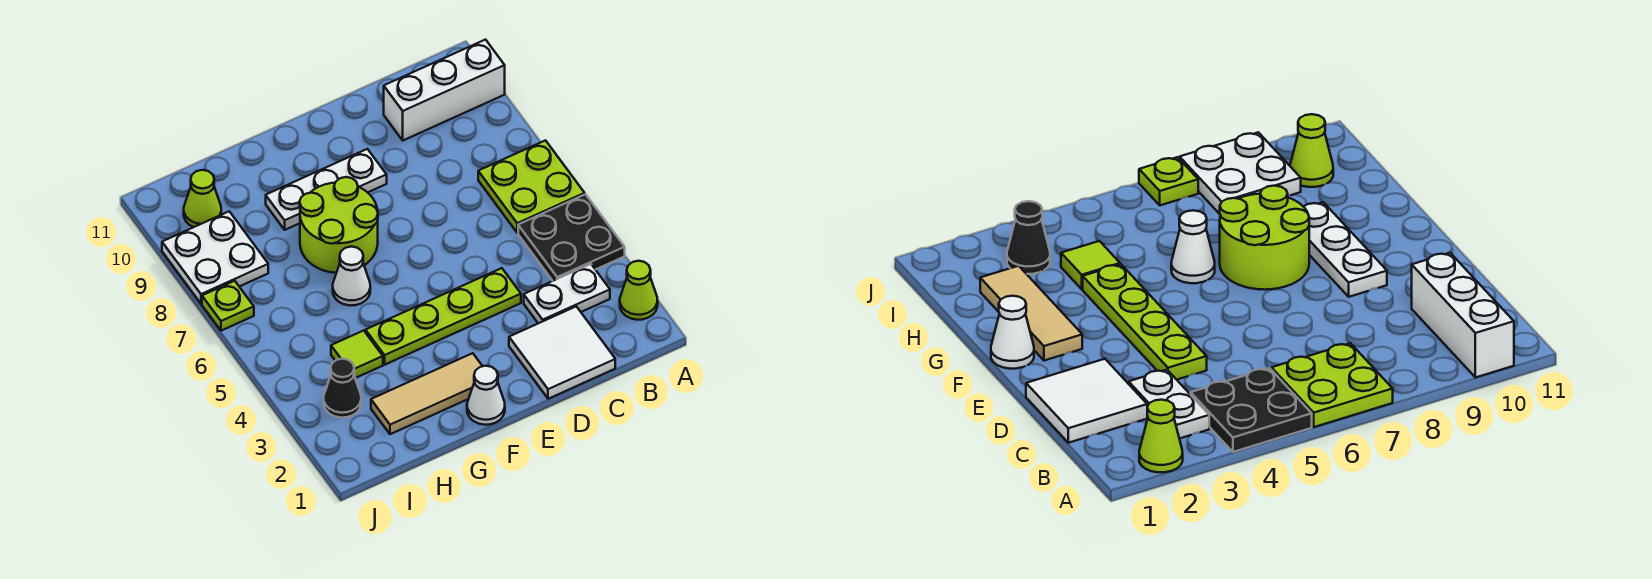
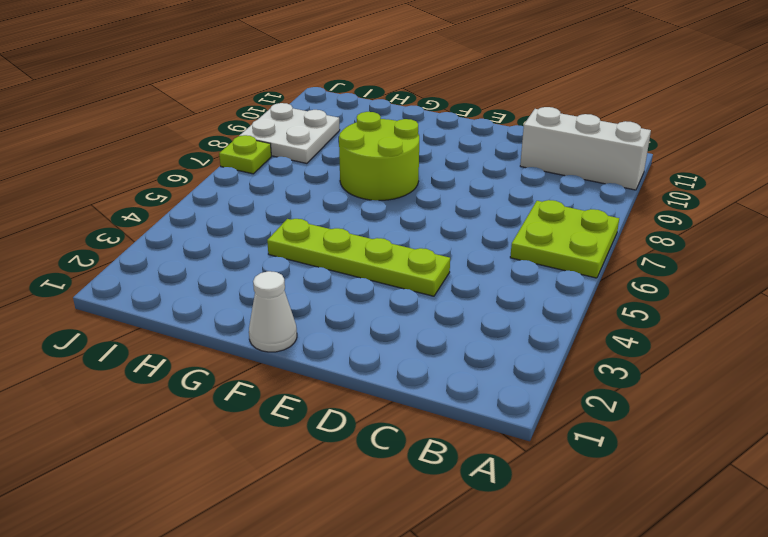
none -> lime cone A2 level 1
none -> black plate A4:B5 level 1
none -> white plate B3:C3 level 1

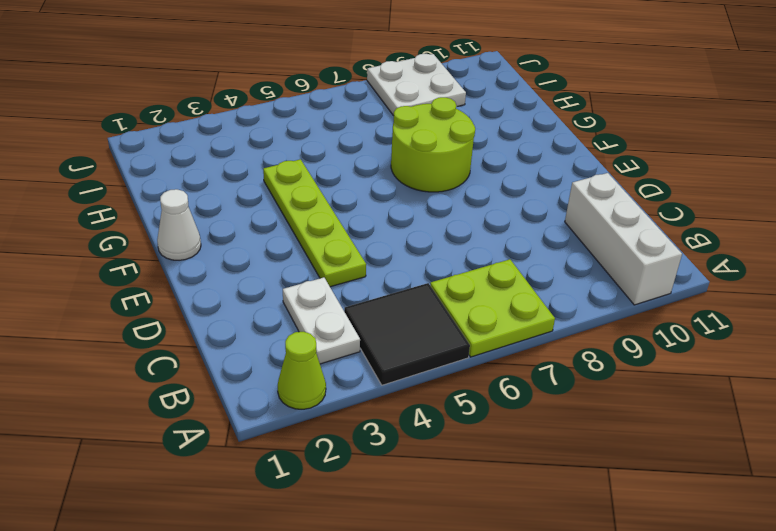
black tile A4:B5 level 1 -> black plate A4:B5 level 1
none -> white tile C1:D2 level 1
none -> white plate E9:G9 level 1
none -> tan tile F2:H2 level 1

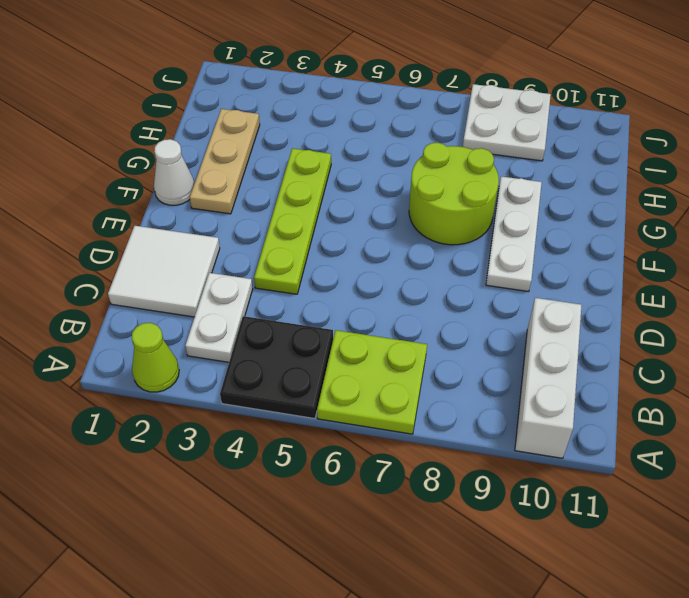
tan plate F2:H2 level 1 -> tan tile F2:H2 level 1
none -> white cone G6 level 1
none -> lime tile H4 level 1
none -> black cone I3 level 1

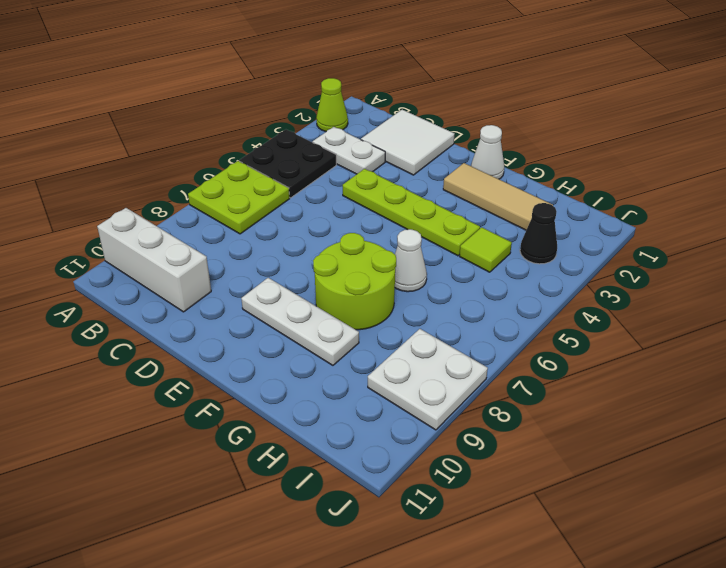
none -> lime cone I10 level 1
none -> lime plate J7 level 1

